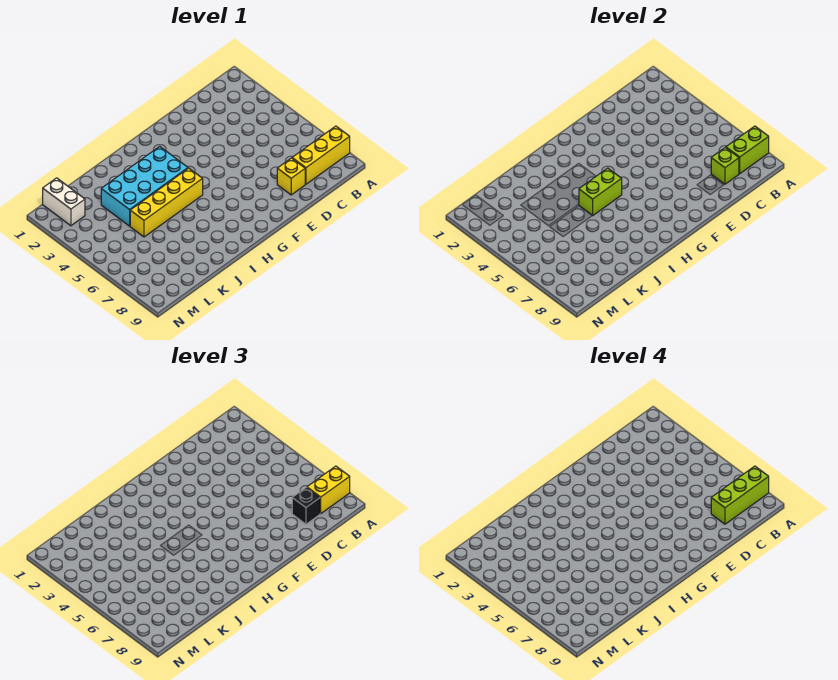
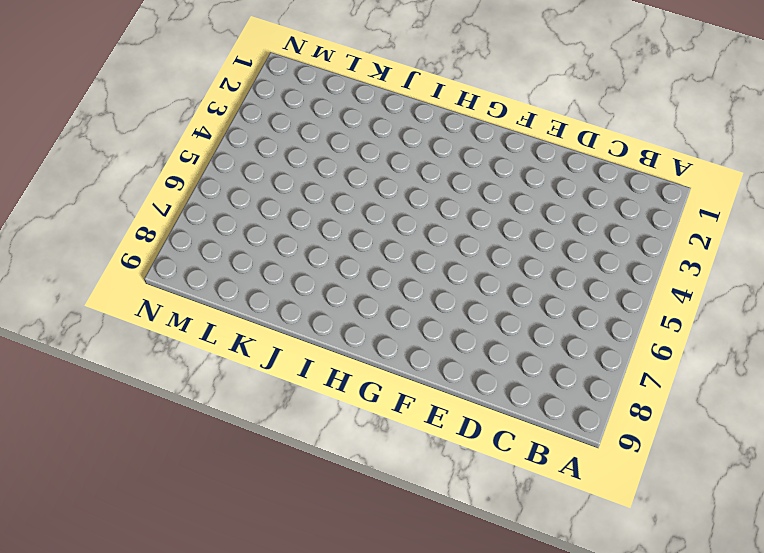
none -> yellow brick A8:C8 level 1
none -> yellow brick D8 level 1

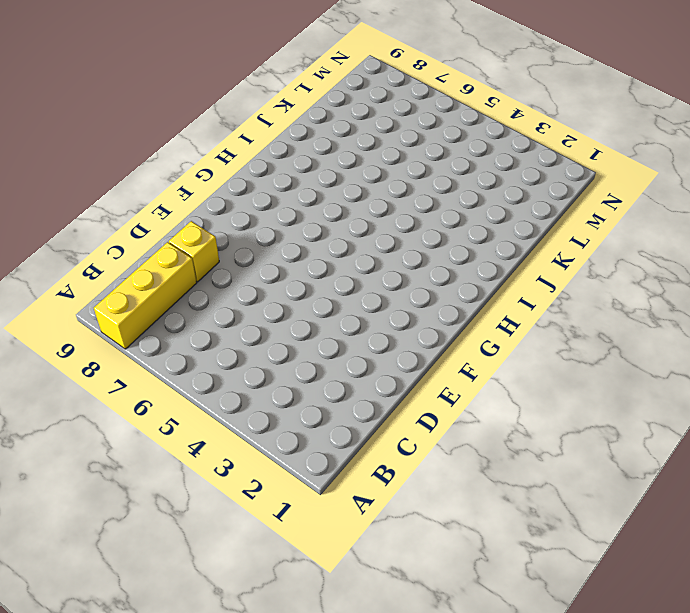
none -> cyan brick H3:K4 level 1
none -> yellow brick H5:K5 level 1

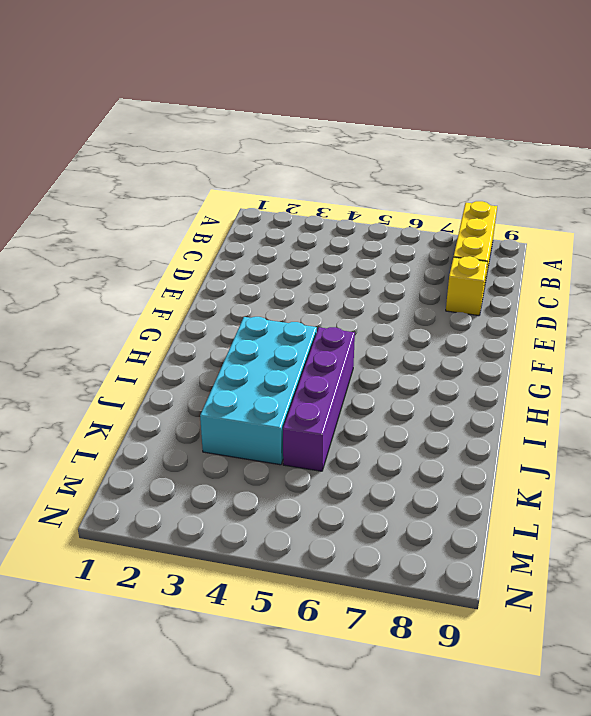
purple brick H5:K5 level 1 -> yellow brick H5:K5 level 1
none -> white brick M1:M2 level 1
none -> lime brick A8:B8 level 2

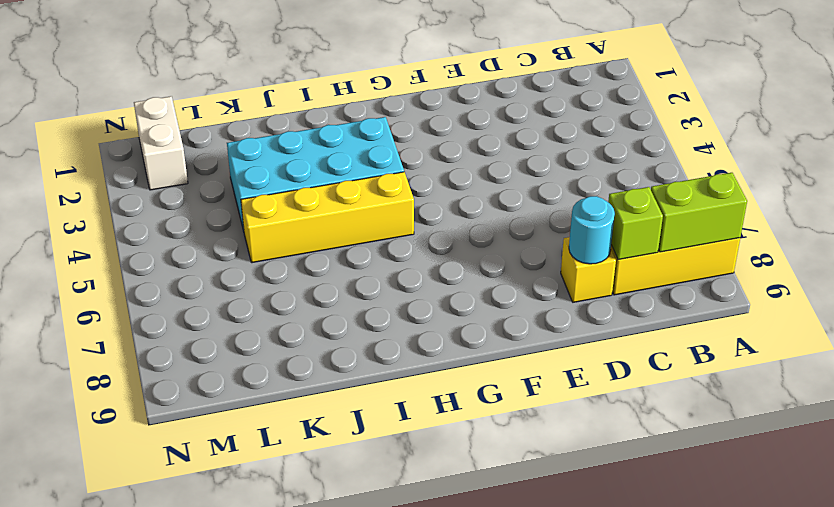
cyan round brick D8 level 2 -> none
none -> lime brick H5:I5 level 2
none -> yellow brick A8:B8 level 3

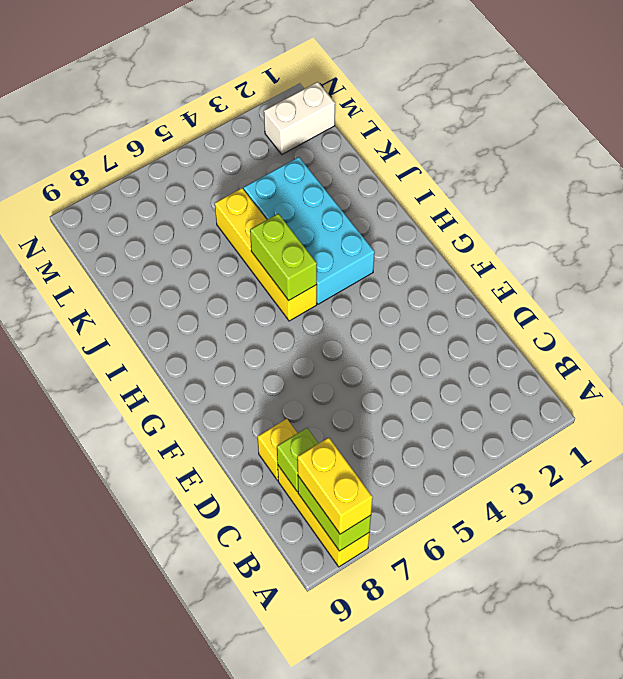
none -> black brick C8 level 3
none -> lime brick A8:C8 level 4

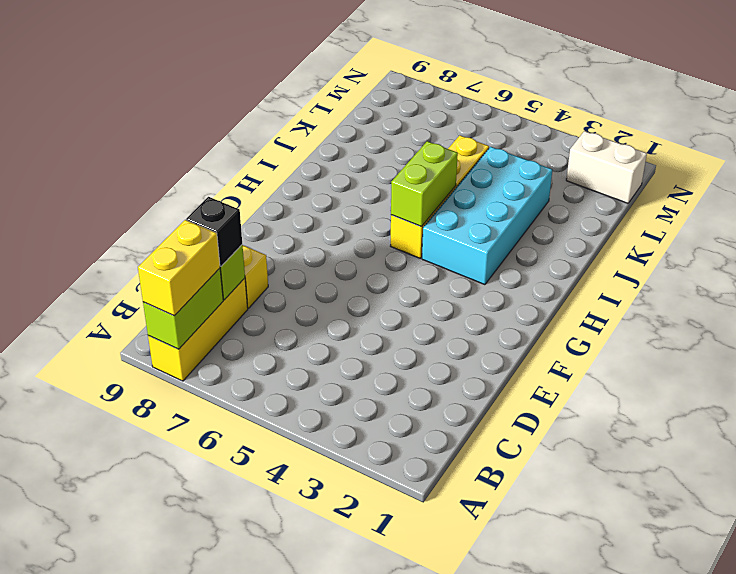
none -> lime brick A8:C8 level 4

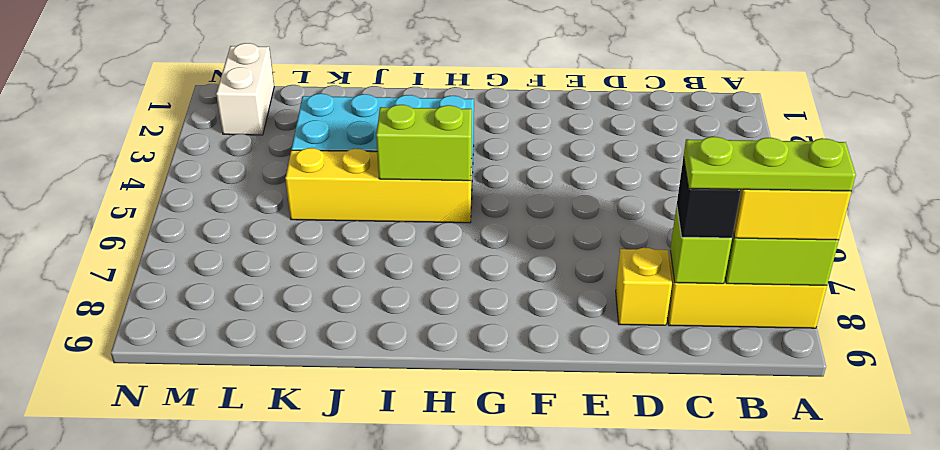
lime plate A8:C8 level 4 -> lime brick A8:C8 level 4

